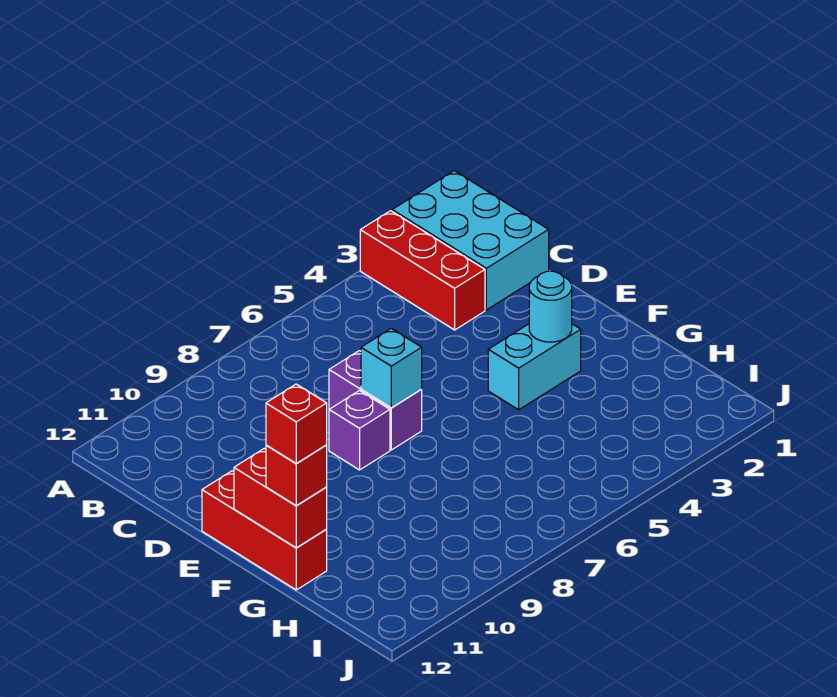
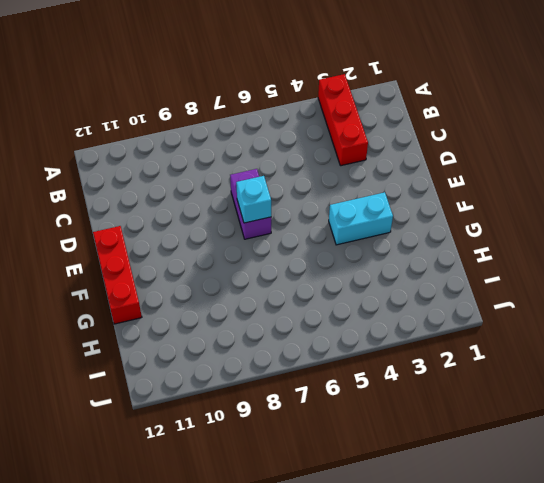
none -> cyan brick A1:C2 level 1
none -> purple brick E8 level 1

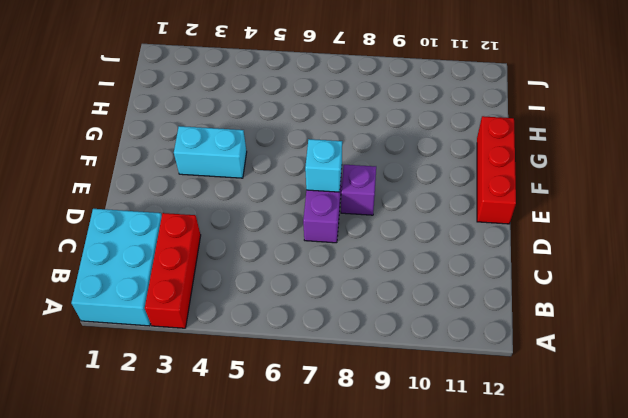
none -> cyan round brick F3 level 2
none -> red brick F12:G12 level 2

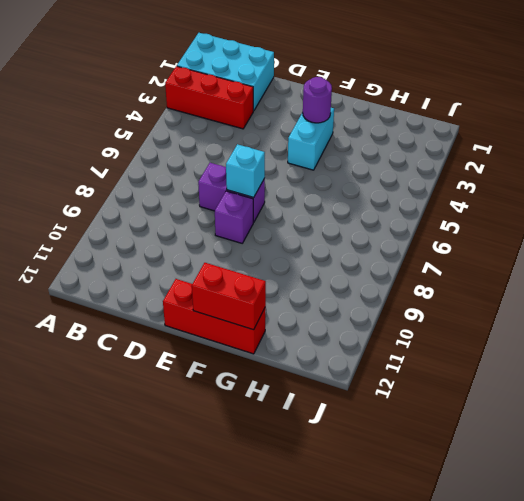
purple round brick F3 level 2 -> cyan round brick F3 level 2
none -> red brick G12 level 3
none -> red brick G12 level 4

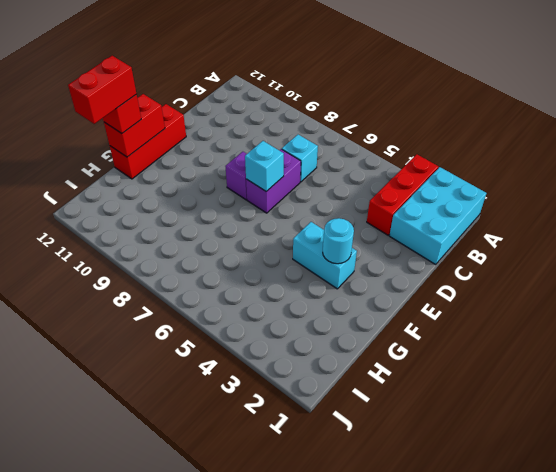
cyan brick C7 level 1 -> none
red brick G12:H12 level 4 -> red brick G12 level 4

